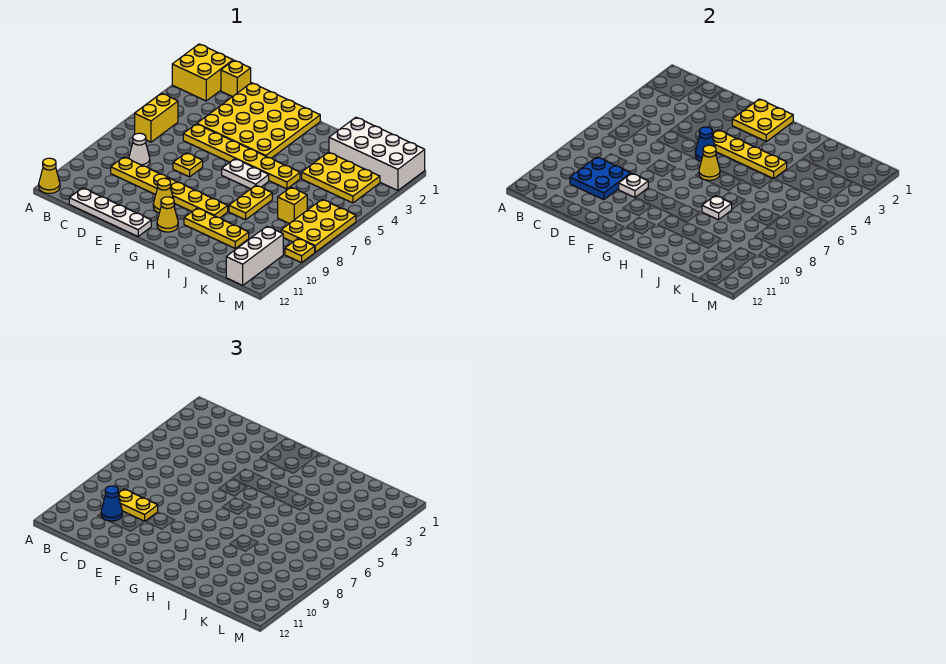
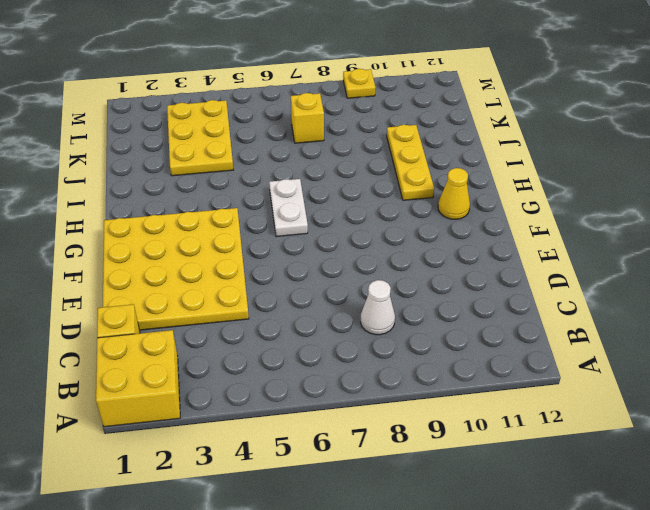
none -> yellow cone A12 level 1
none -> yellow brick B5:B6 level 1
none -> yellow plate C9:H9 level 1
none -> white plate C12:F12 level 1

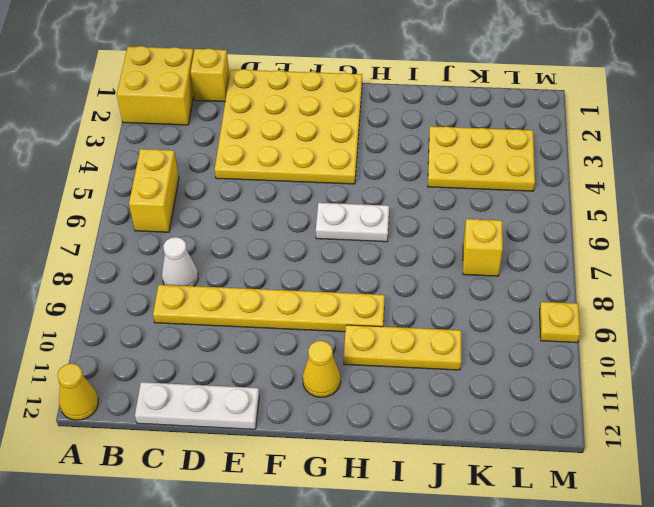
white plate C12:E12 level 1 -> white plate C12:F12 level 1
none -> yellow plate D5:I5 level 1
none -> yellow plate E7 level 1
none -> yellow cone F10 level 1
none -> yellow plate I7:I8 level 1

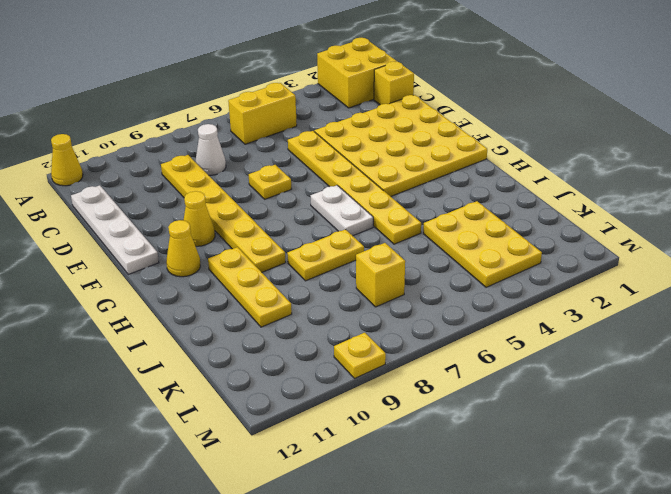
none -> white brick J1:M2 level 1
none -> yellow plate L6:M8 level 1
none -> white brick L10:L12 level 1
none -> blue plate C9:D10 level 2

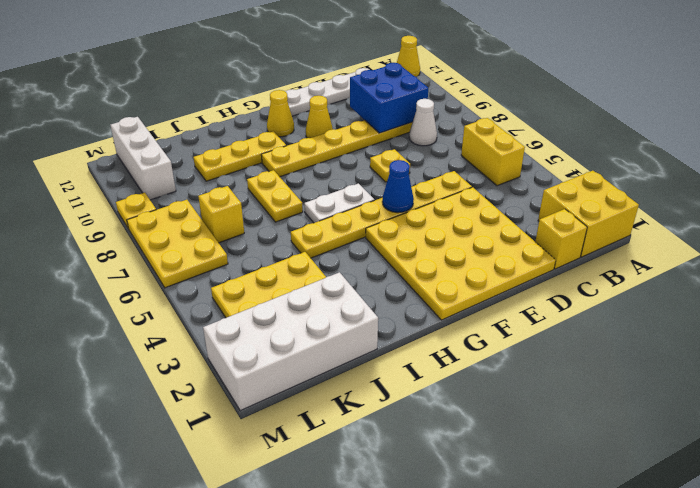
blue brick C9:D10 level 2 -> blue plate C9:D10 level 2
none -> white plate E9 level 2
none -> yellow plate F1:G2 level 2
none -> yellow plate F4:I4 level 2
none -> yellow cone G6 level 2

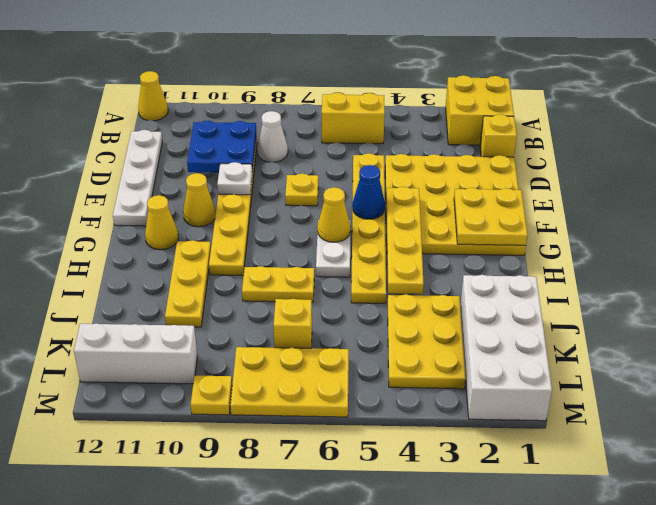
none -> white plate I8 level 2
none -> yellow plate C9:D9 level 3
none -> blue cone C10 level 3

